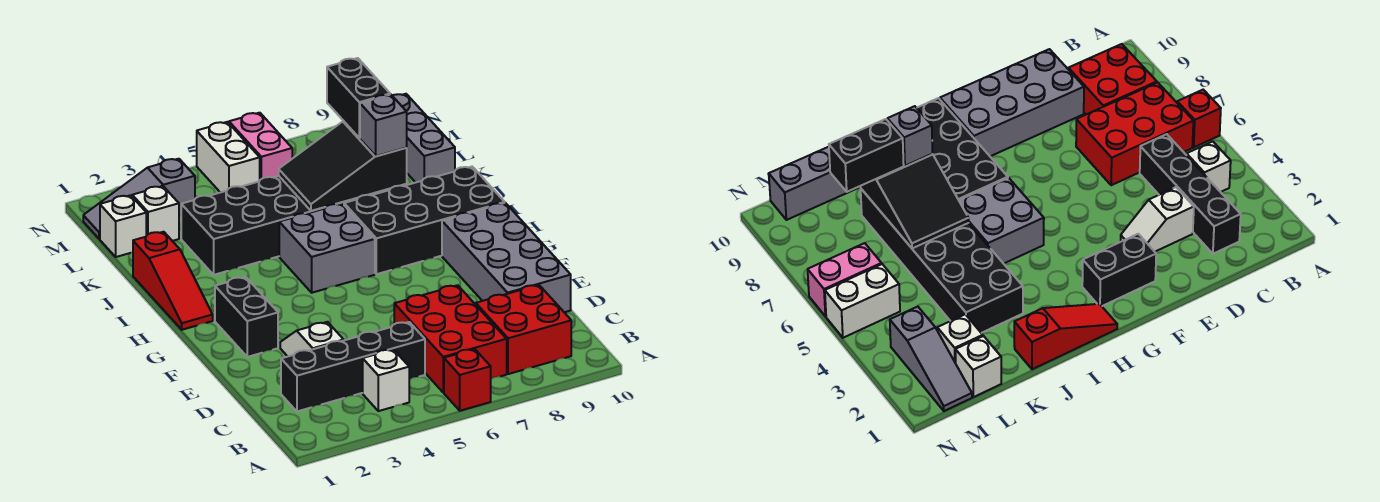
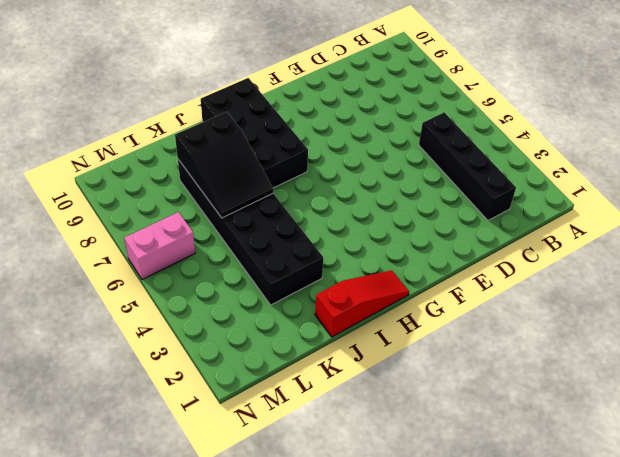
none -> red brick A6 level 1
none -> white brick B4 level 1
none -> red brick B6:D7 level 1

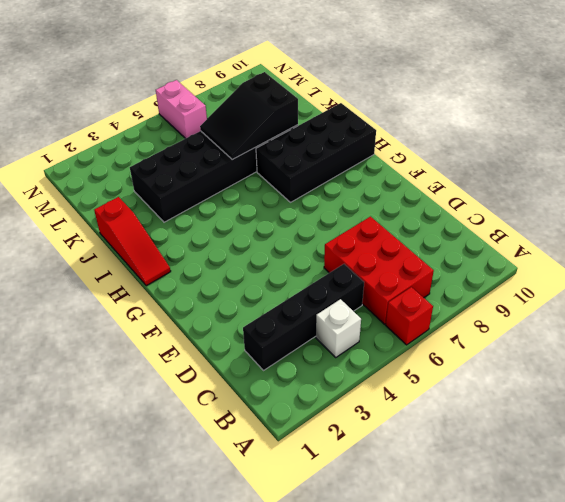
none -> red brick B8:C9 level 1
none -> white slope D3:E3 level 1 top D
none -> grey brick D9:G10 level 1

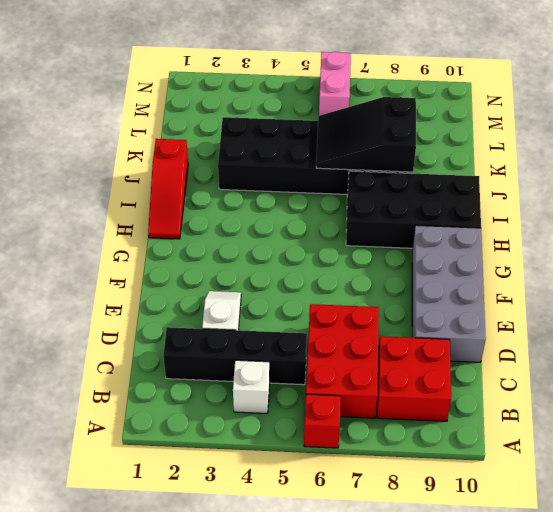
none -> black brick F2:G2 level 1
none -> grey brick H5:I6 level 1
none -> grey brick K10:M10 level 1

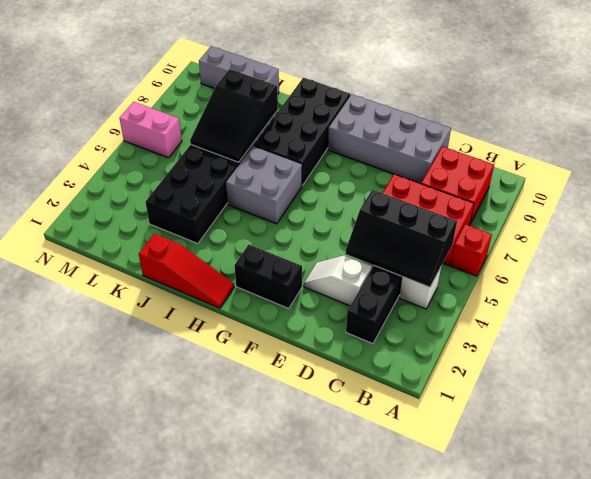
black slope B4:D5 level 2 top 5 -> none
none -> white brick L1 level 1
none -> white brick L2 level 1
none -> grey slope M1:M3 level 1 top 3

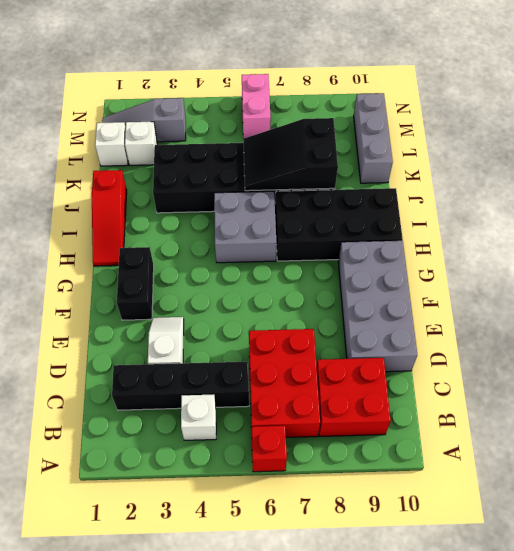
none -> white brick M5:N5 level 1
none -> grey brick J8 level 3
none -> black brick K8:L8 level 3

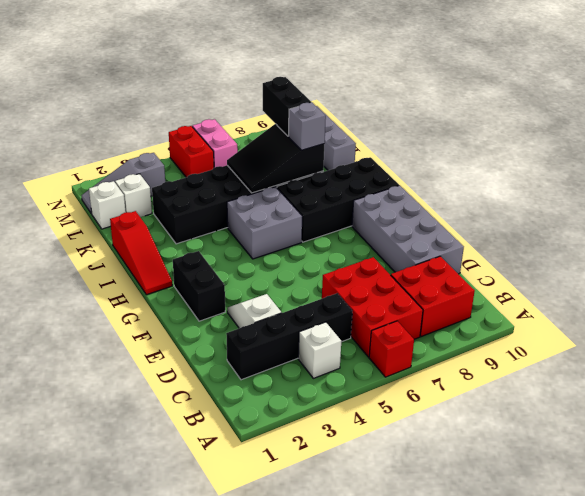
red brick M5:N5 level 1 -> white brick M5:N5 level 1

